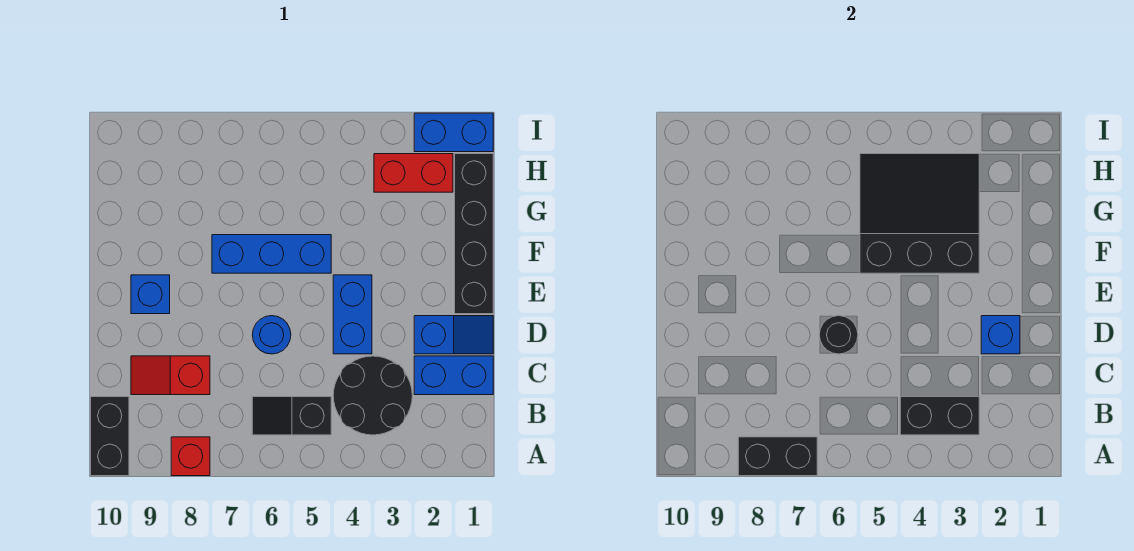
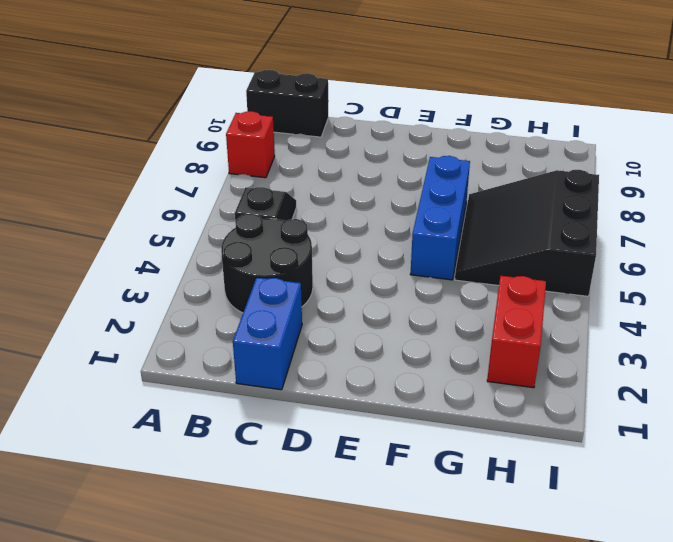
black slope G5:I7 level 1 top I -> black slope F3:H5 level 2 top F
none -> red slope C8:C9 level 1 top 8
none -> blue slope D1:D2 level 1 top 2
none -> blue brick D4:E4 level 1

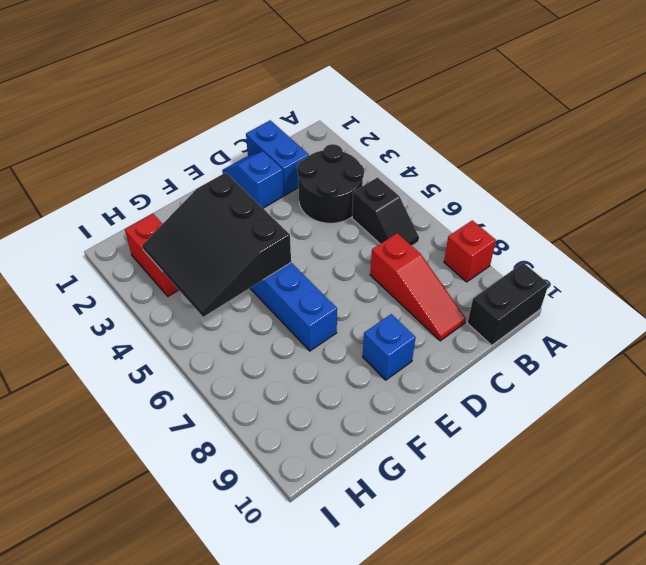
red slope C7:C9 level 1 top 7 -> red slope C8:C9 level 1 top 8
none -> blue brick D4:E4 level 1
none -> blue round brick D6 level 1
none -> black brick E1:H1 level 1

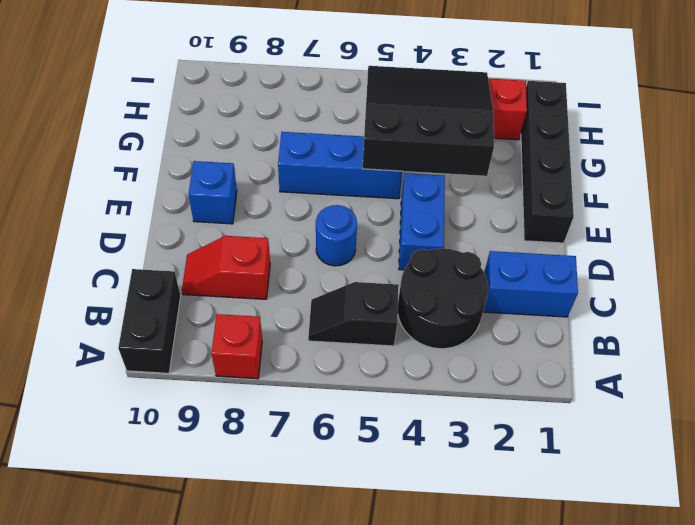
none -> blue slope D1:D2 level 1 top 2
none -> blue brick I1:I2 level 1
none -> black brick A7:A8 level 2

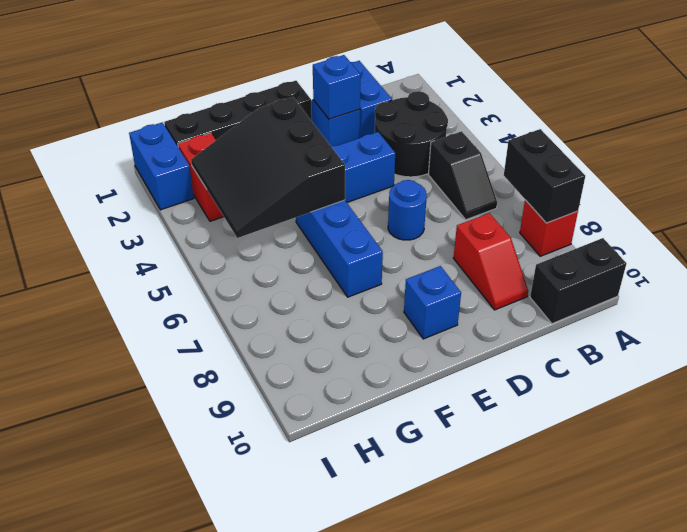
none -> black brick B3:B4 level 2
none -> black round brick D6 level 2

